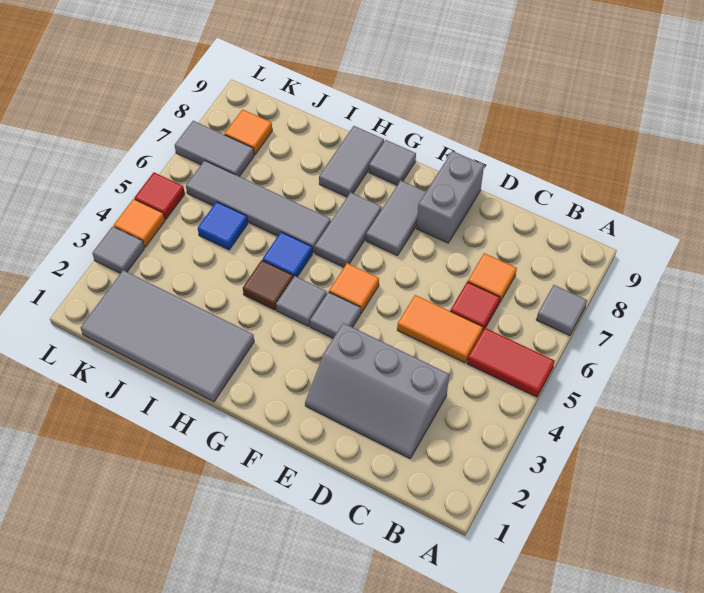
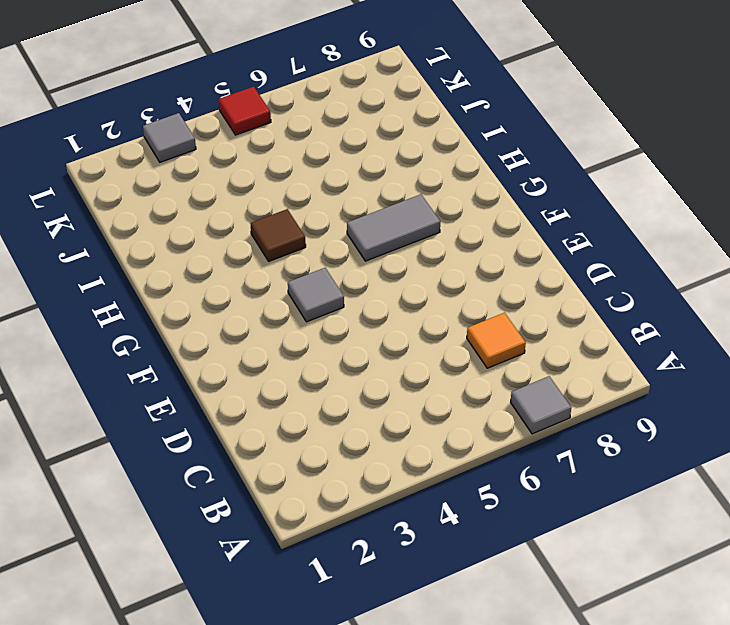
none -> red tile A5:B5 level 1
none -> grey slope C2:E3 level 1 top 3
none -> orange tile C5:D5 level 1

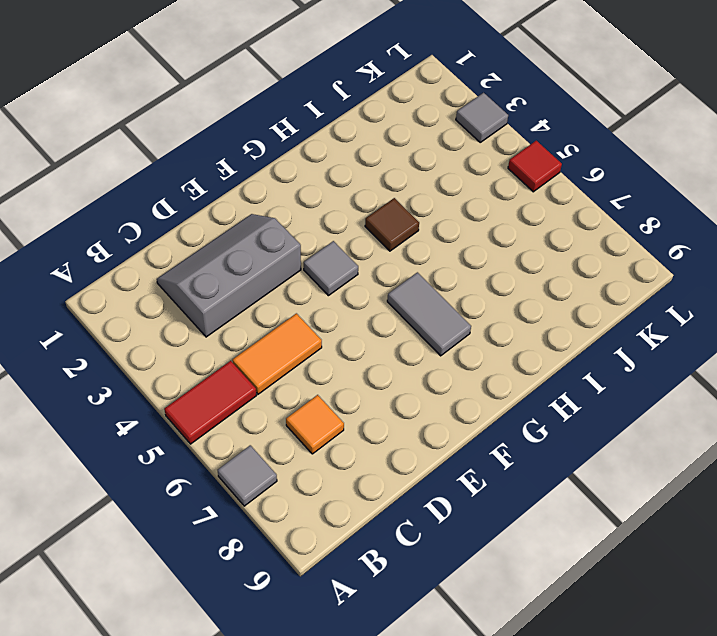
none -> red tile C6 level 1
none -> grey brick E8:E9 level 1
none -> orange tile F5 level 1

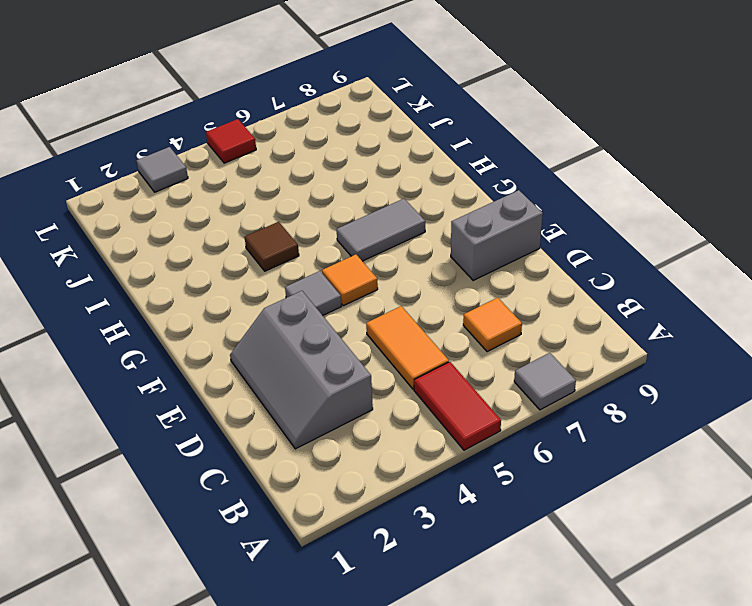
none -> red tile C6 level 1
none -> grey tile F7:F8 level 1
none -> grey tile G4 level 1

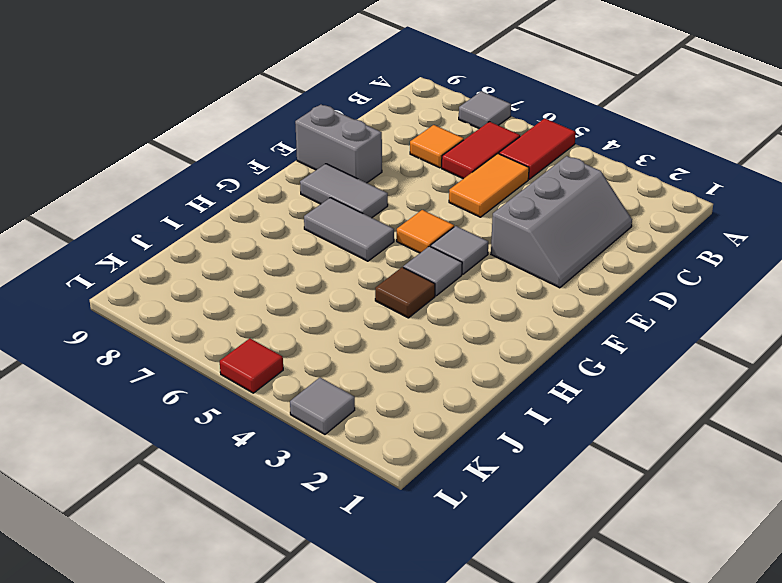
red tile B6:C6 level 1 -> red tile C6 level 1
none -> grey tile G9 level 1
none -> grey tile H1:K2 level 1
none -> blue tile H5 level 1

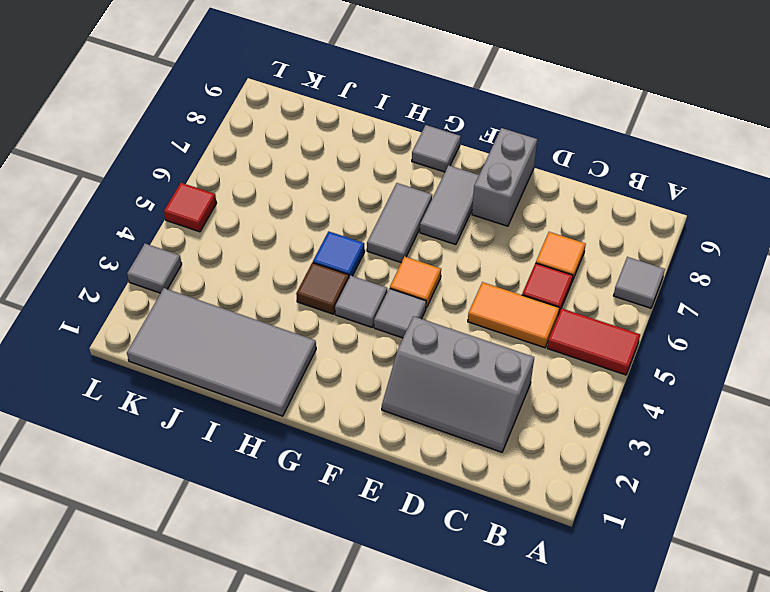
none -> grey tile H6:K6 level 1
none -> grey tile H8:H9 level 1
none -> blue tile J5 level 1

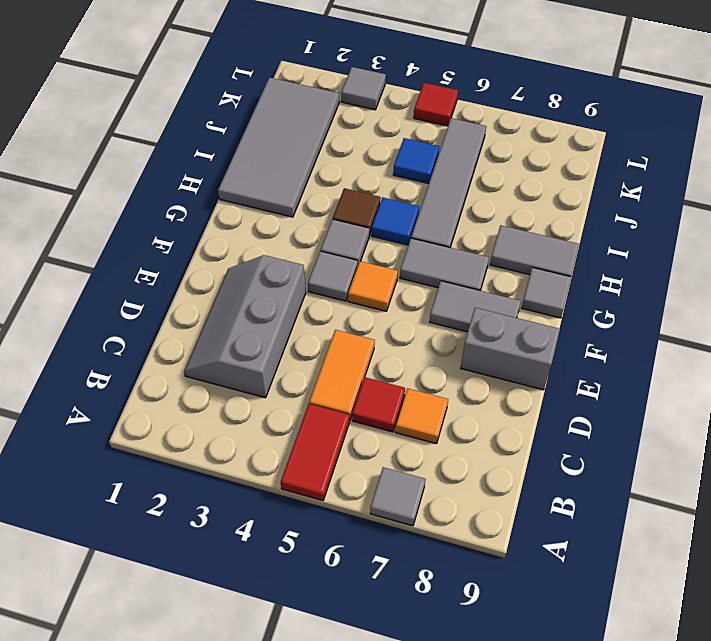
none -> grey tile K7:L7 level 1
none -> orange tile K8 level 1
none -> orange tile L4 level 1

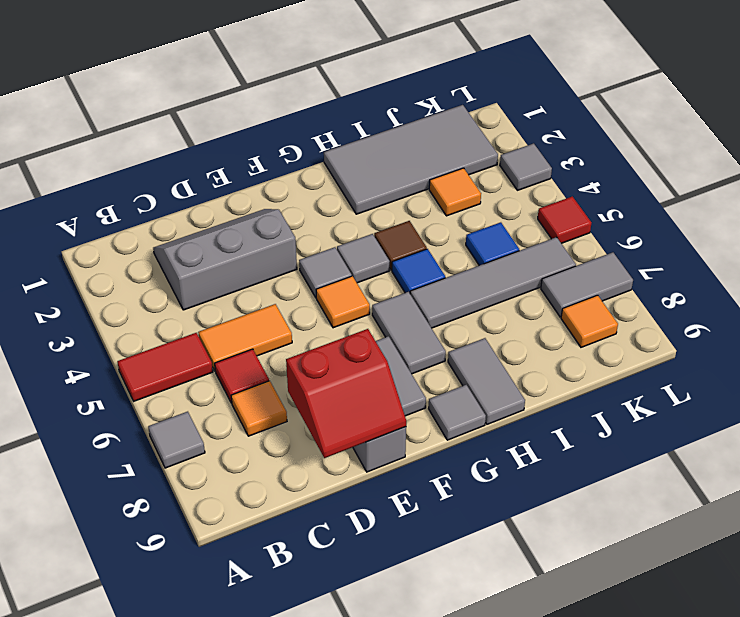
red slope D8:E9 level 2 top 8 -> none
orange tile J3 level 1 -> orange tile L4 level 1

